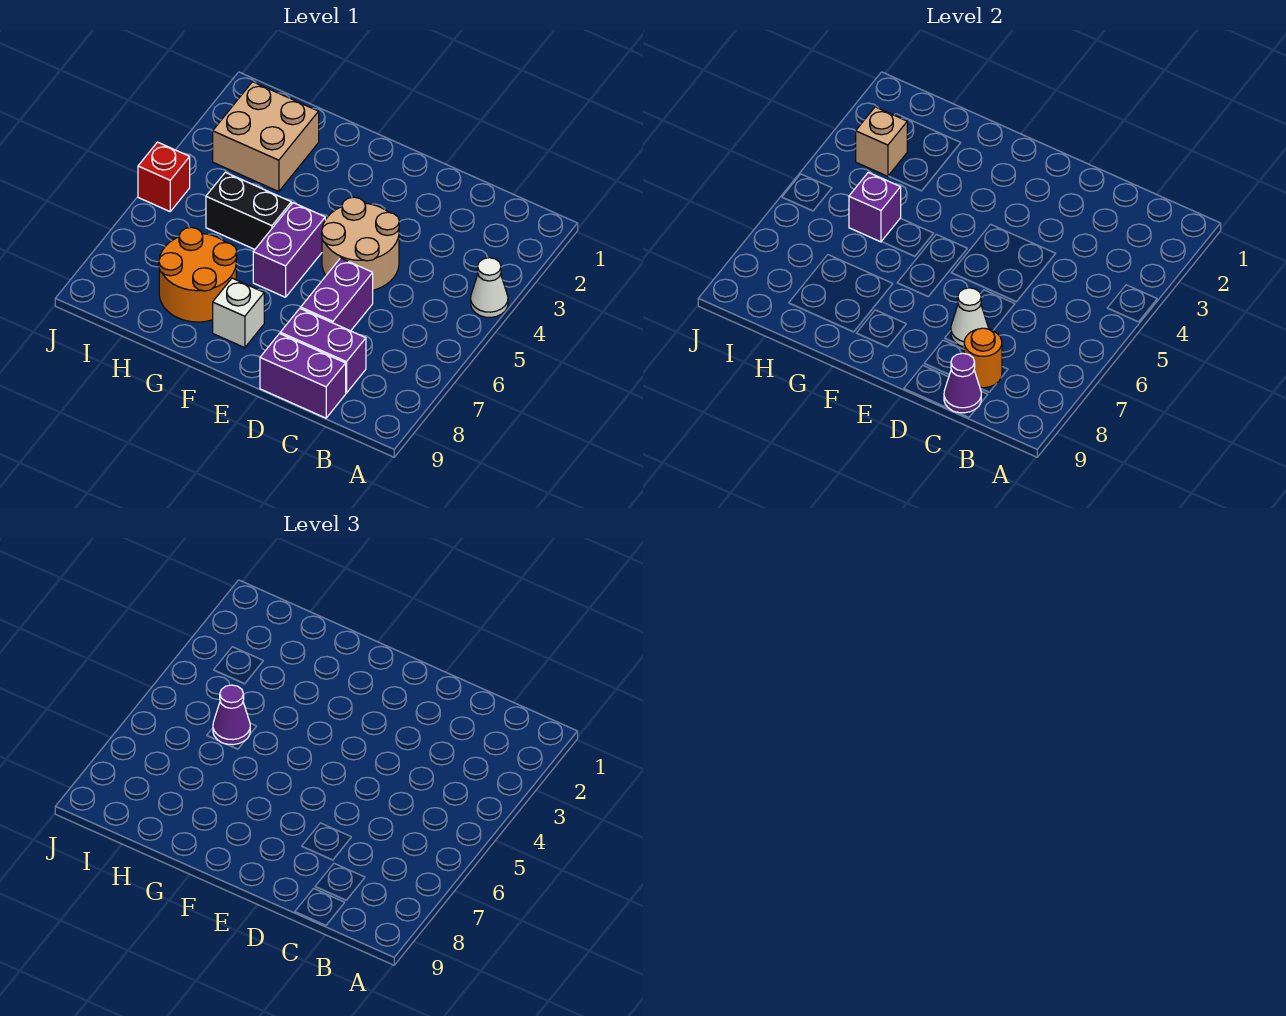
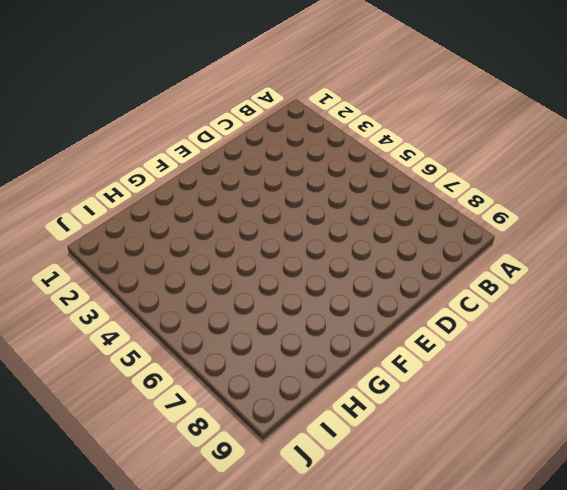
none -> white cone A4 level 1
none -> purple brick C8:D8 level 1
none -> purple brick C9:D9 level 1

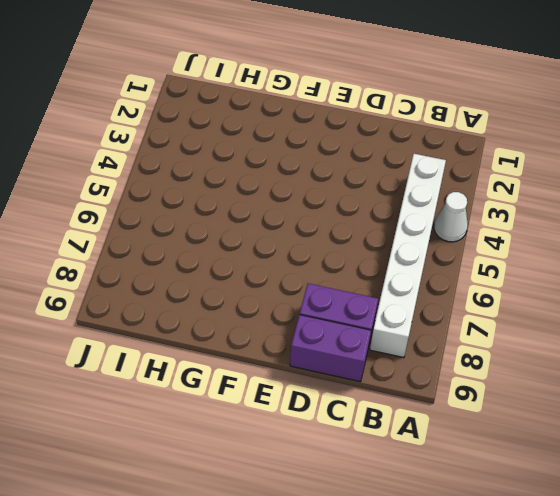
white brick B3:B8 level 1 -> none
none -> tan round brick D4:E5 level 1
none -> purple brick D6:D7 level 1
none -> purple brick F5:F6 level 1

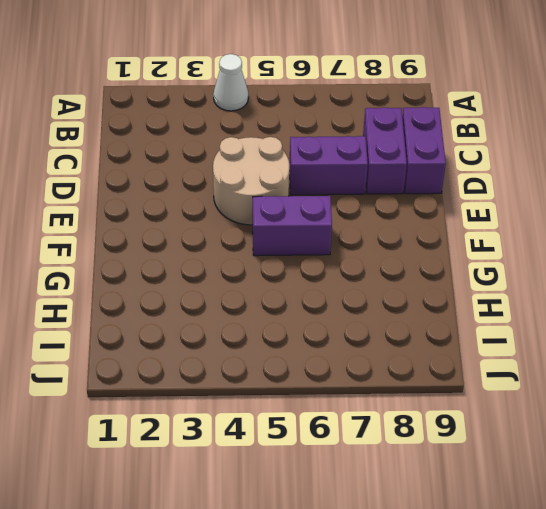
none -> white brick F8 level 1
none -> black brick G5:H5 level 1
none -> orange round brick G7:H8 level 1

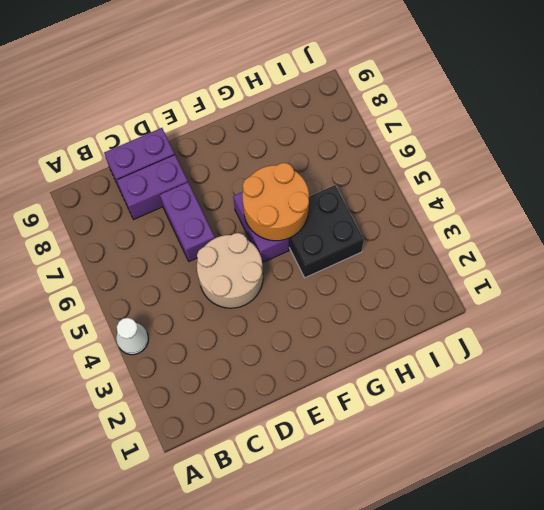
orange round brick F5:G6 level 2 -> orange round brick G7:H8 level 1
black brick G4:H5 level 1 -> black brick G5:H5 level 1
none -> white brick F8 level 1
none -> tan brick H2:I3 level 1
none -> red brick J5 level 1

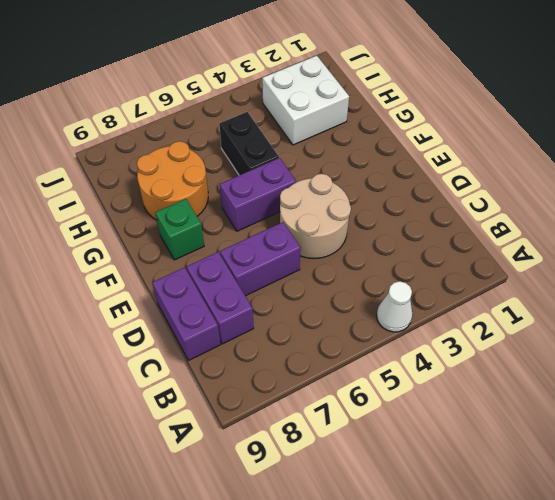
green brick F8 level 1 -> white brick F8 level 1
white brick H2:I3 level 1 -> tan brick H2:I3 level 1
none -> red brick J5 level 1
none -> orange round brick C8 level 2
none -> purple cone C9 level 2

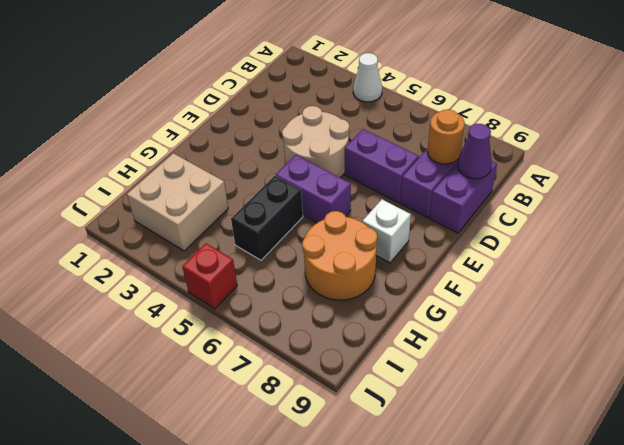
none -> white cone D7 level 2
none -> purple brick H5 level 2
none -> tan brick I3 level 2

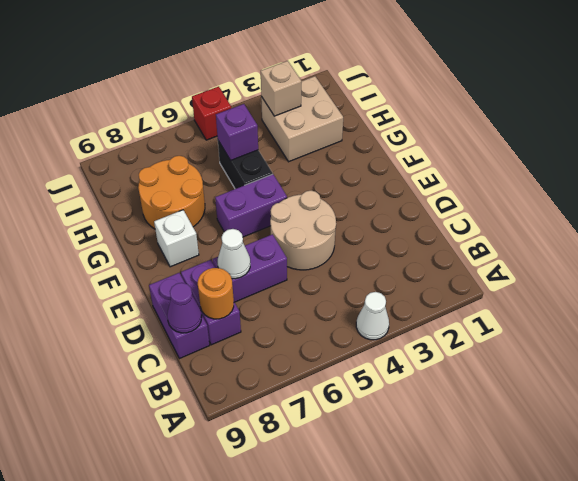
none -> purple cone H5 level 3

